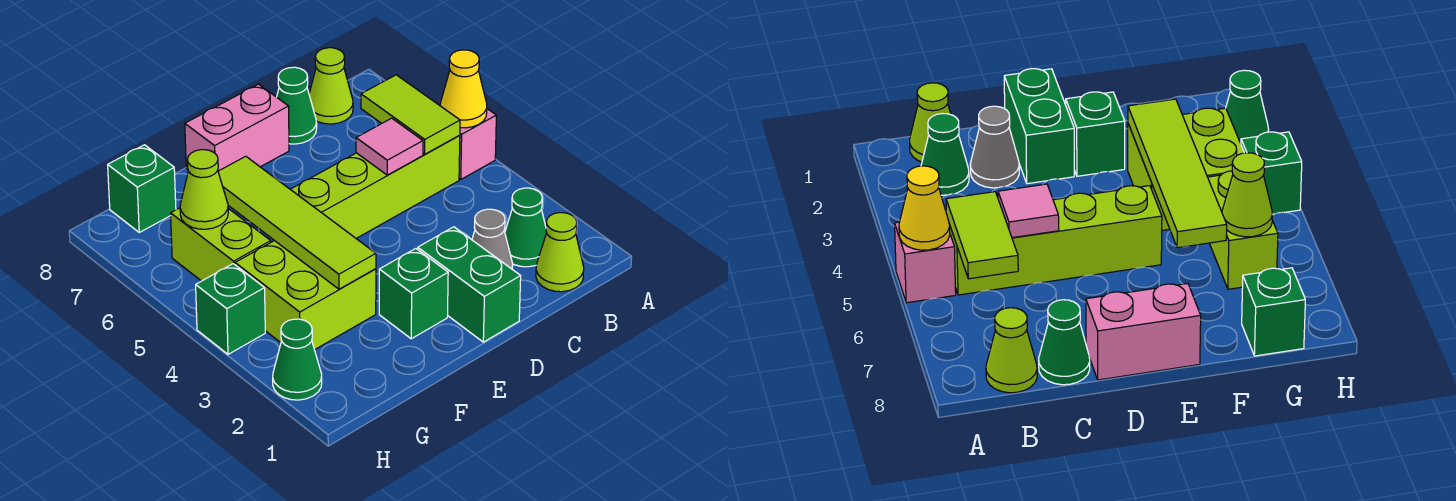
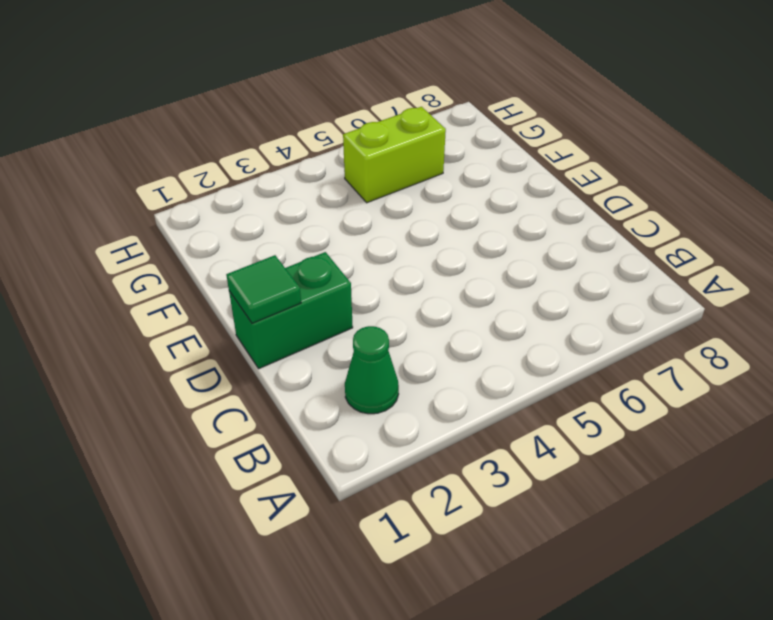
green tile D1 level 2 -> none
none -> pink brick A5 level 1
none -> lime cone B1 level 1
none -> lime brick B5:E5 level 1

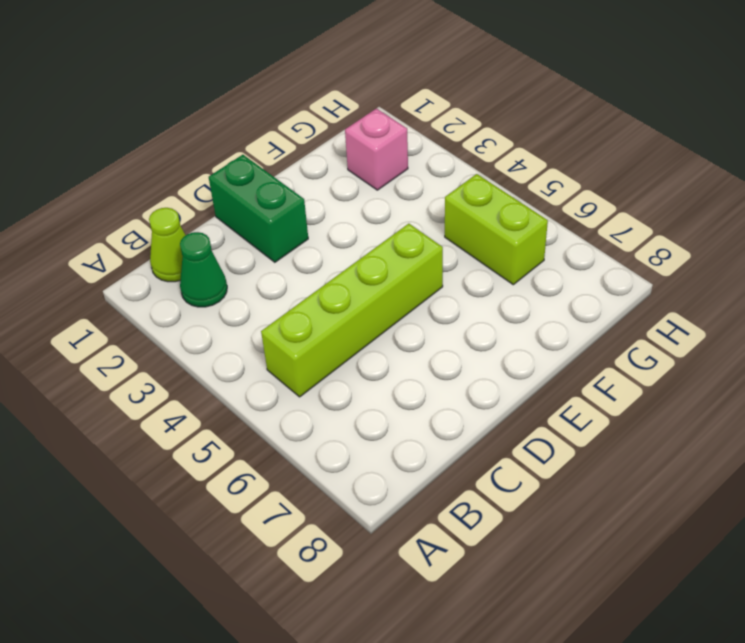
pink brick G2 level 1 -> pink brick A5 level 1
none -> lime cone B8 level 1
none -> grey cone C2 level 1
none -> green cone C8 level 1

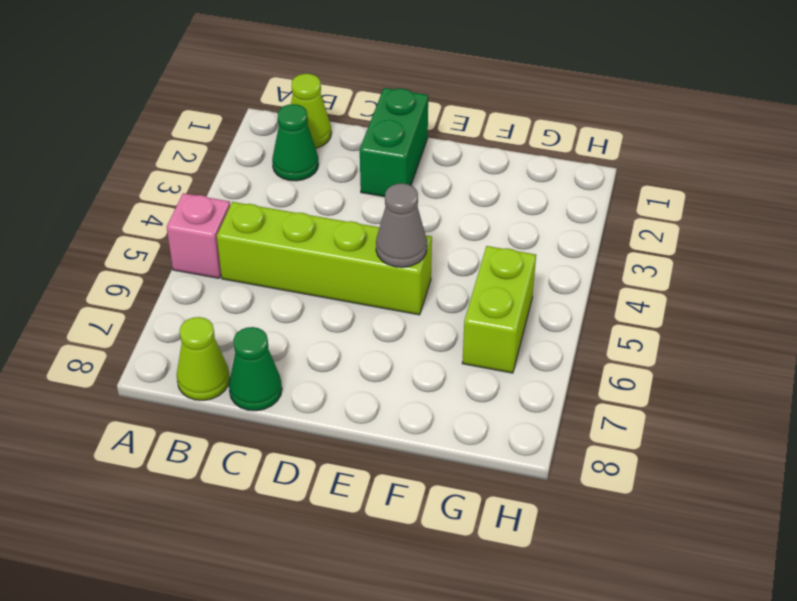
grey cone E5 level 2 -> grey cone C2 level 1
none -> pink brick D8:E8 level 1
none -> green brick E2 level 1
none -> lime brick F3:G4 level 1

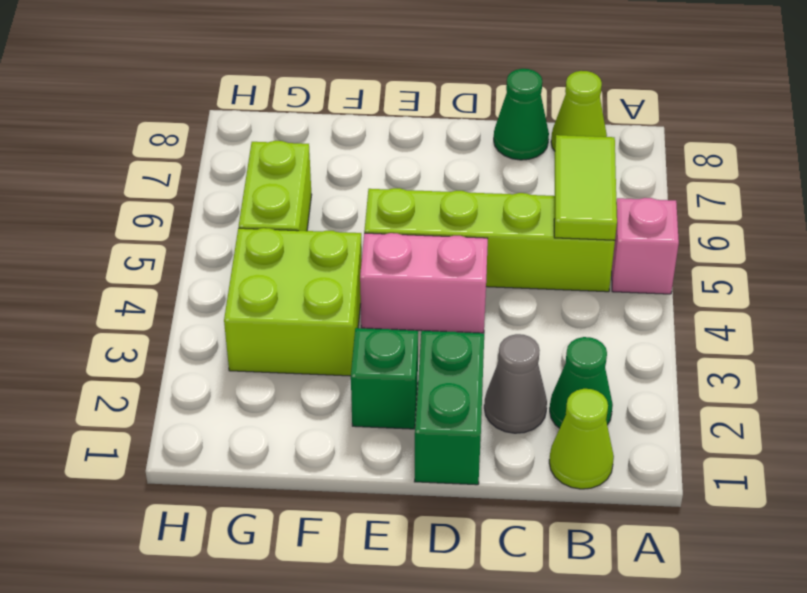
pink brick D4:E4 level 1 -> pink brick D8:E8 level 1
none -> green brick G8 level 1
none -> green cone H2 level 1
none -> green brick H4 level 1

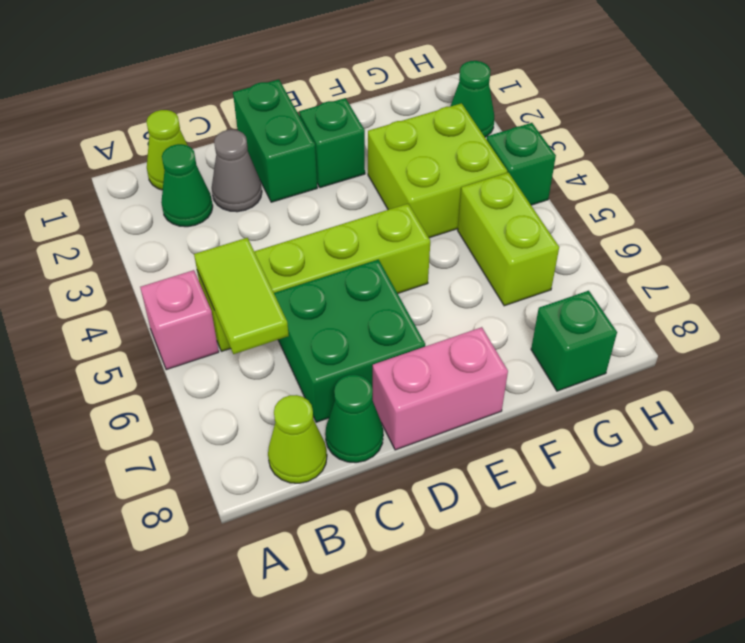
green brick C6:D7 level 1 -> none
none -> yellow cone A5 level 2
none -> pink tile C5 level 2
none -> lime tile F3:F6 level 2

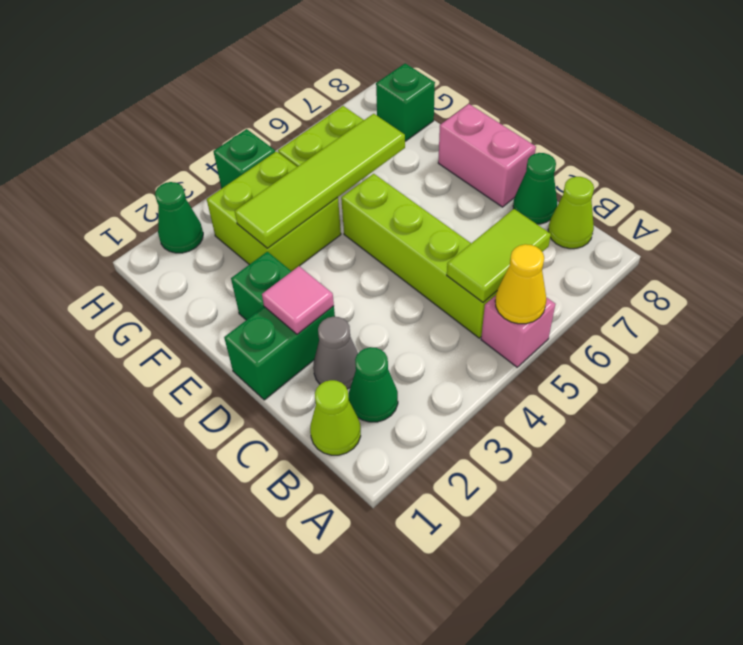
pink tile D2 level 2 -> pink tile C5 level 2
none -> lime cone G6 level 2

